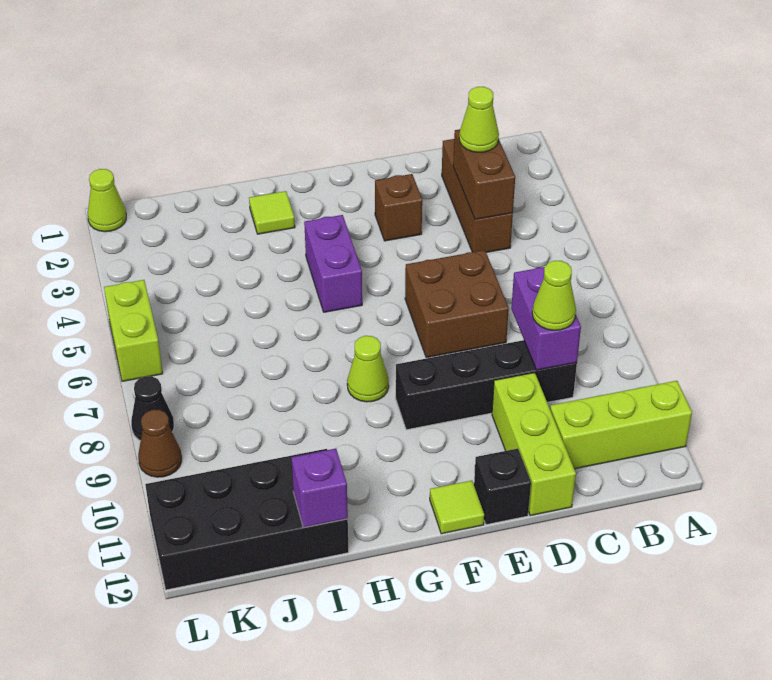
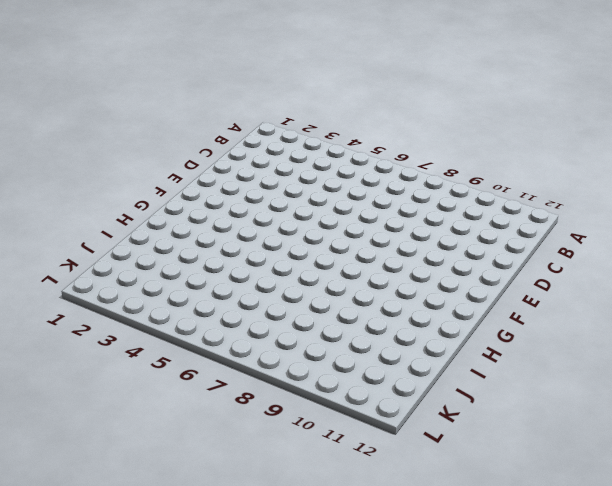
none -> lime brick A11:C11 level 1
none -> brown brick C2:C4 level 1
none -> black brick C9:F9 level 1

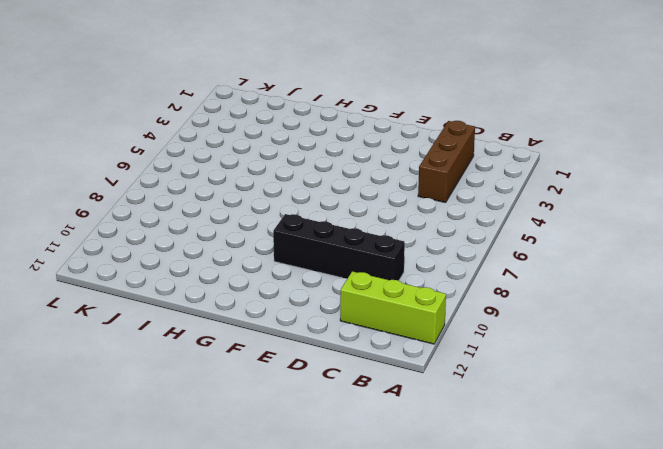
none -> brown brick D6:E7 level 1
none -> lime brick D10:D12 level 1
none -> brown brick E3 level 1

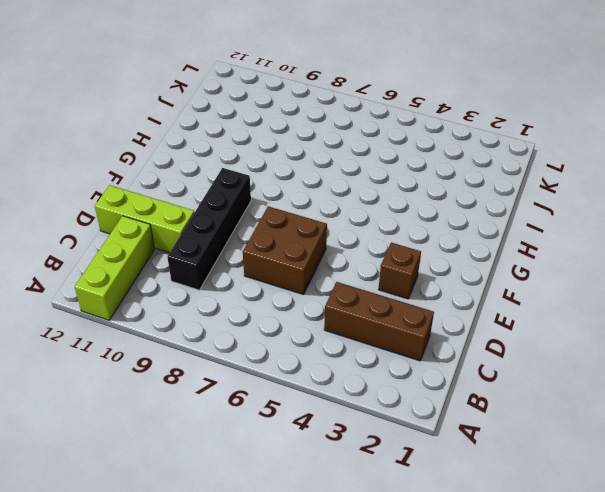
none -> black brick E12 level 1
none -> lime tile F12 level 1
none -> purple brick G4:G5 level 1

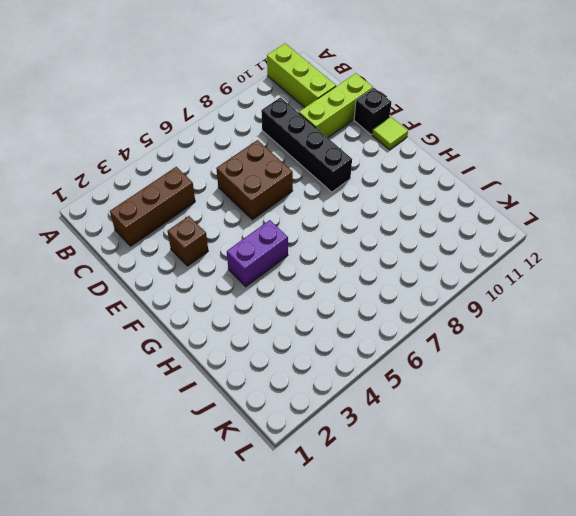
none -> lime cone G8 level 1
none -> lime tile H2 level 1
none -> black brick I11:L12 level 1

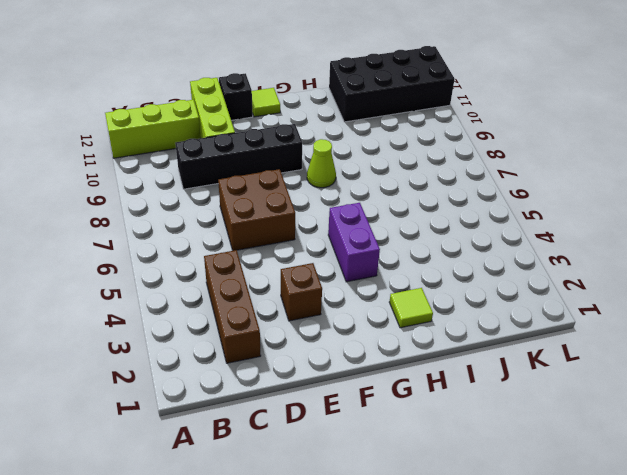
none -> lime cone L1 level 1
none -> lime brick L5:L6 level 1
none -> black cone L8 level 1

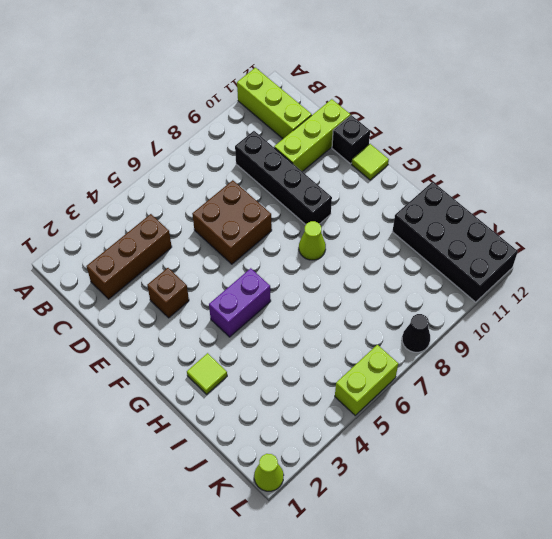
none -> brown cone L9 level 1
none -> brown brick C3:C4 level 2
none -> purple brick C8:C9 level 2

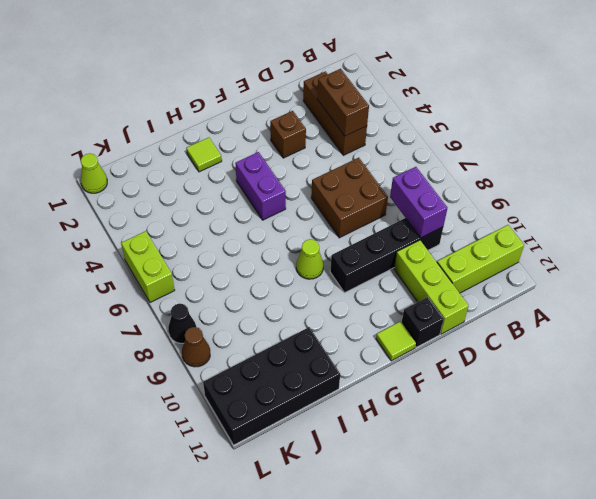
none -> purple brick I12 level 2
none -> lime cone C3 level 3
none -> lime cone C9 level 3

